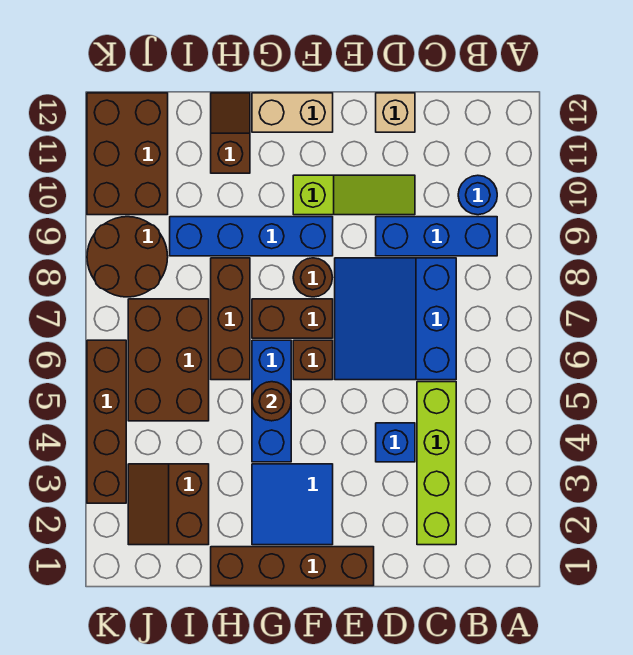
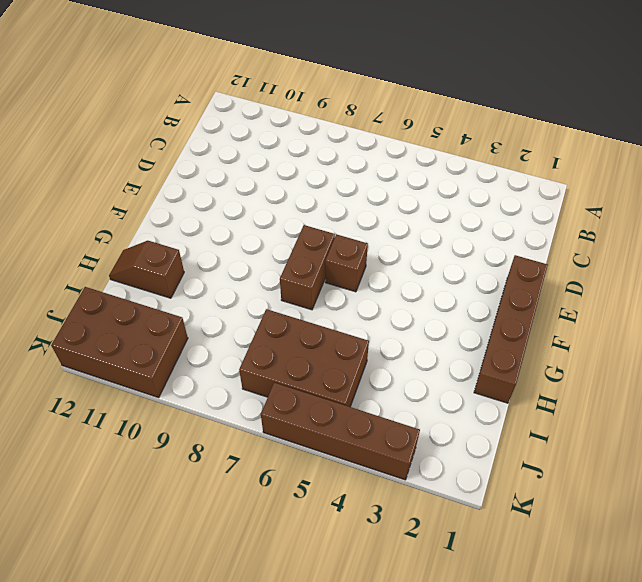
none -> blue brick B9:D9 level 1
none -> blue round brick B10 level 1
none -> lime brick C2:C5 level 1

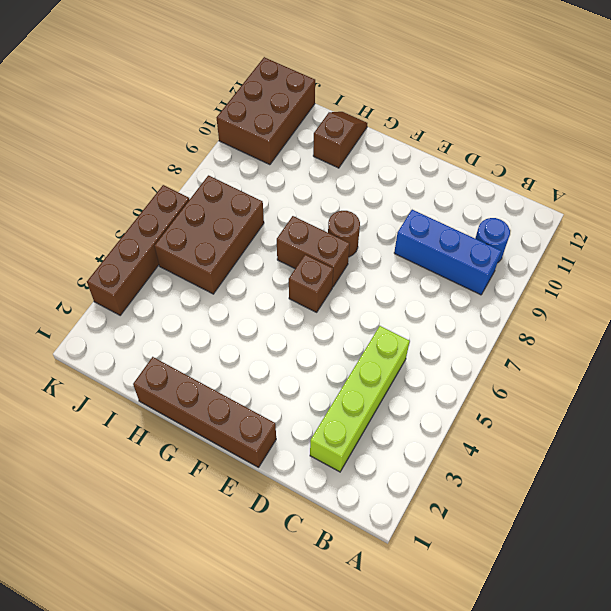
none -> blue slope C6:E8 level 1 top C
none -> blue brick D4 level 1
none -> lime slope D10:F10 level 1 top F

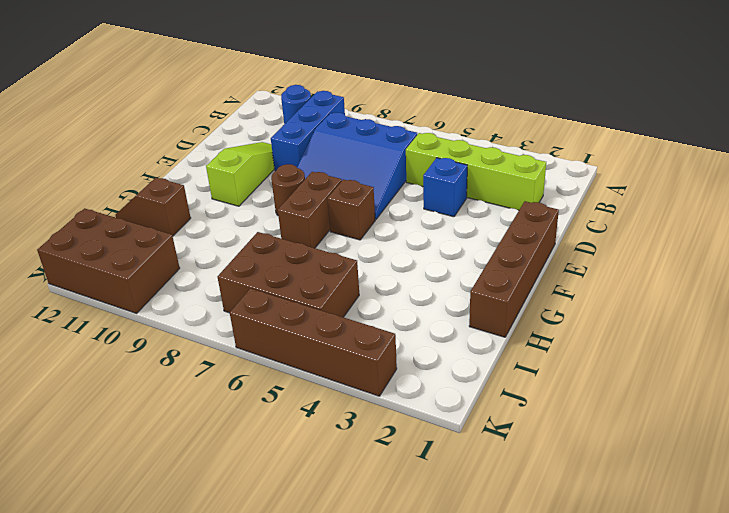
none -> tan brick D12 level 1
none -> blue tile F2:G3 level 1
none -> blue brick F9:I9 level 1

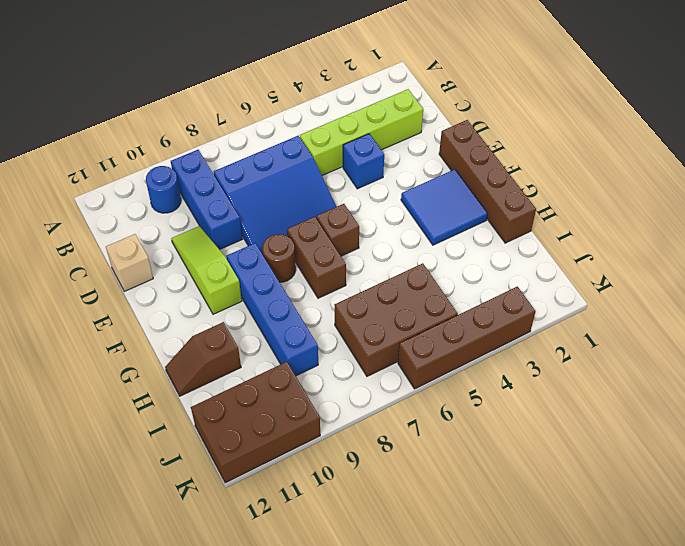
none -> tan brick F12:G12 level 1
none -> blue brick G4:G6 level 1
none -> brown brick H6:H8 level 1

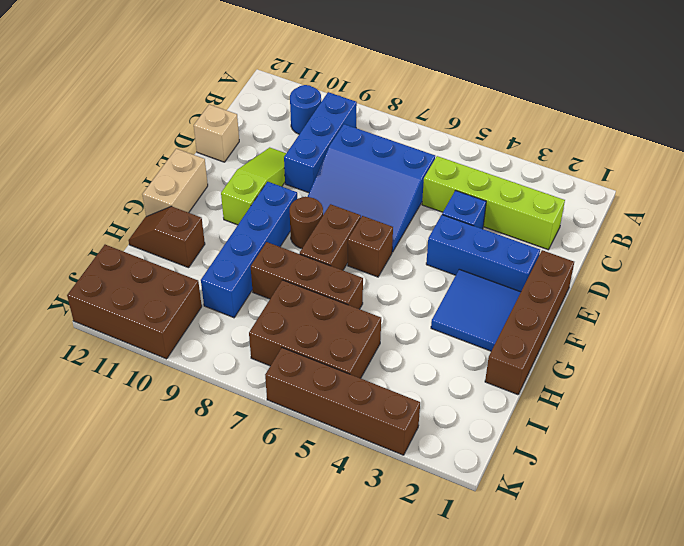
blue brick E2:E4 level 1 -> blue brick G4:G6 level 1
none -> brown slope I2:J3 level 1 top I
none -> brown round brick J8:K9 level 1
none -> brown round brick G5 level 2

